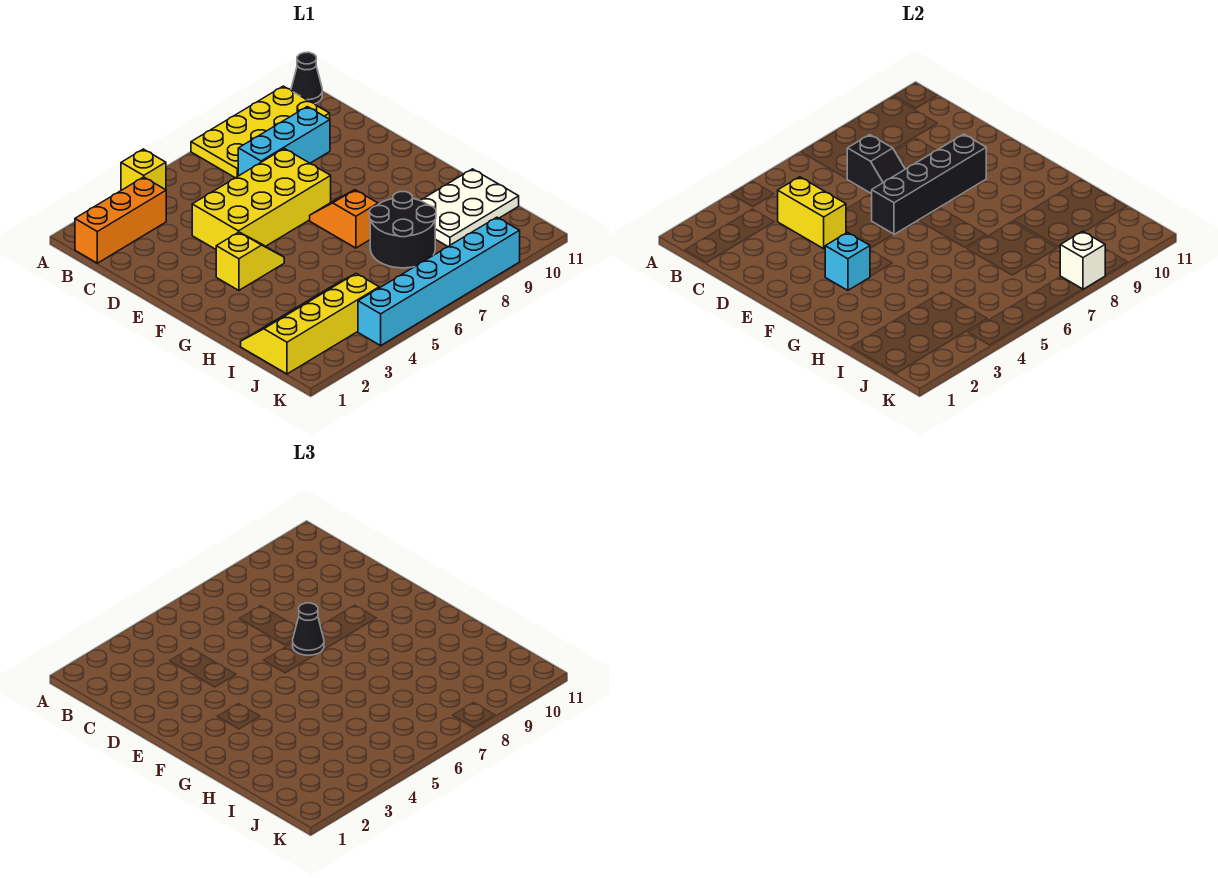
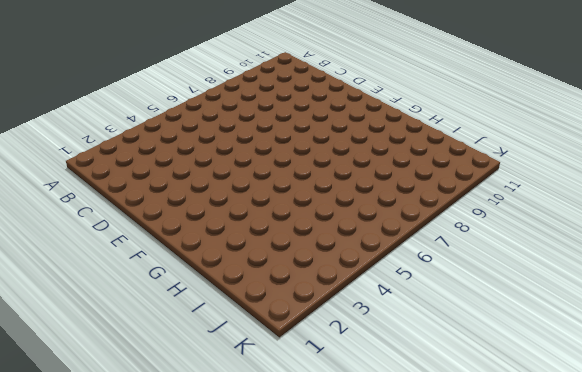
none -> yellow brick A4 level 1
none -> yellow plate A7:B10 level 1
none -> black cone A11 level 1

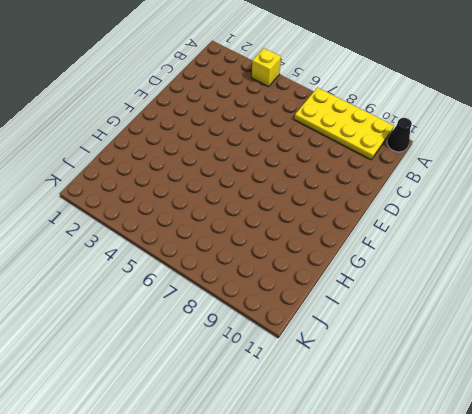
none -> orange brick B1:B3 level 1
none -> cyan brick C7:C9 level 1
none -> yellow brick D4:E7 level 1

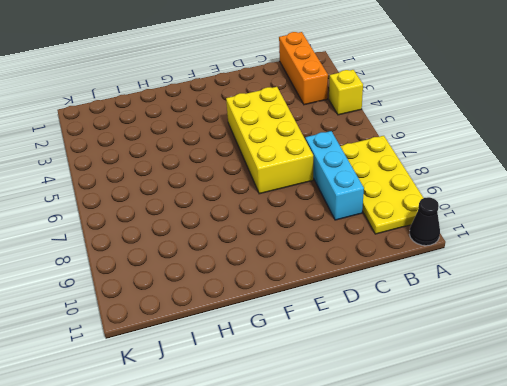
none -> yellow slope F3:F4 level 1 top 3
none -> orange slope F7:G7 level 1 top G
none -> black round brick H7:I8 level 1

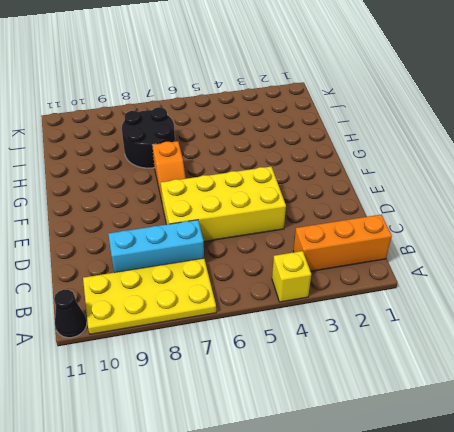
none -> yellow slope F3:F4 level 1 top 3
none -> white plate H9:I11 level 1
none -> yellow slope I1:J4 level 1 top J

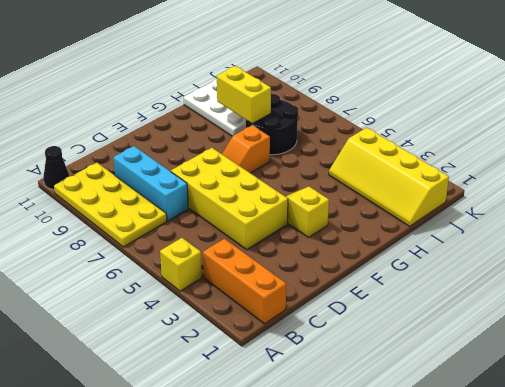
yellow brick H8:H9 level 2 -> yellow brick C4:D4 level 2
none -> cyan brick K4:K9 level 1
none -> black slope C7:D7 level 2 top C
none -> black brick E6:E9 level 2

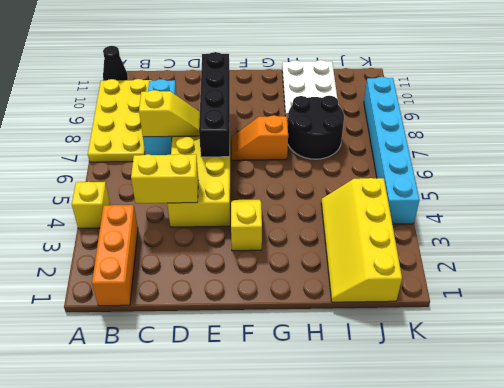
yellow slope C7:D7 level 2 top C -> black slope C7:D7 level 2 top C
none -> cyan brick F3 level 2
none -> white brick K8 level 2
none -> black cone E7 level 3

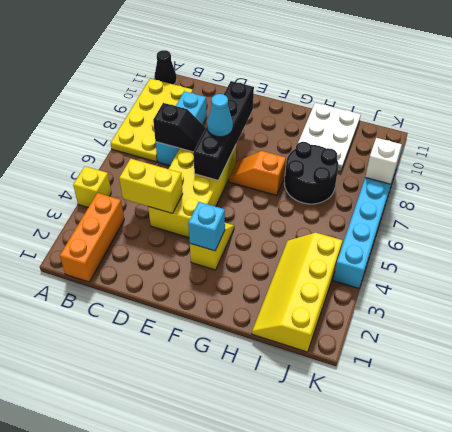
cyan cone E7 level 3 -> black cone E7 level 3

